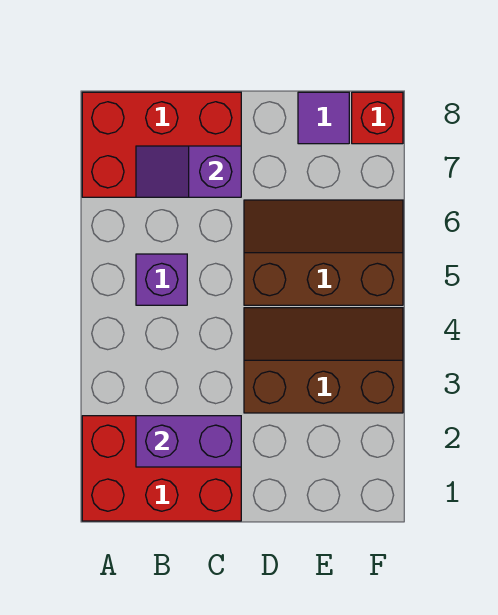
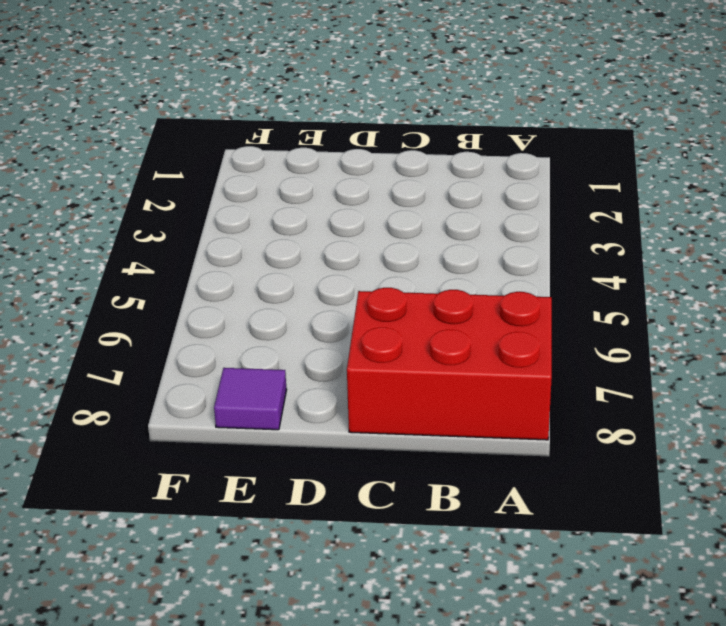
none -> red brick A1:C2 level 1
none -> purple brick B5 level 1

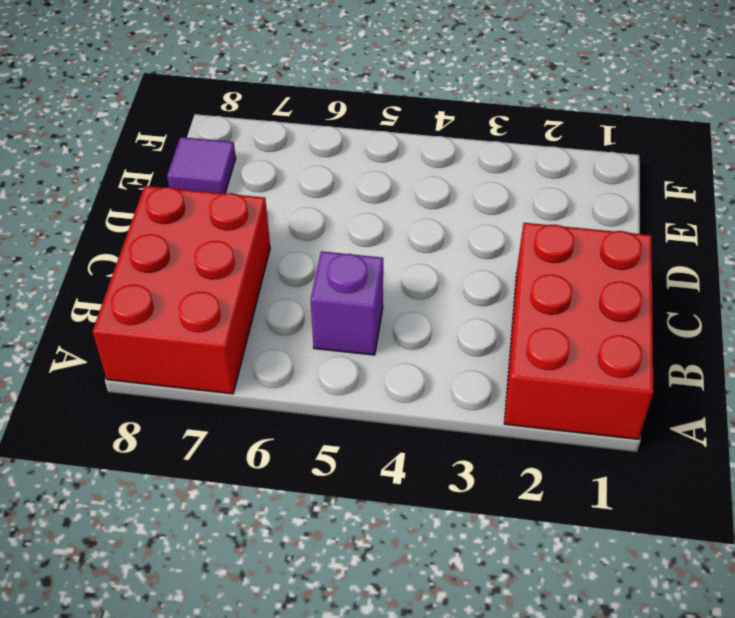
none -> brown slope D3:F4 level 1 top 3
none -> brown slope D5:F6 level 1 top 5

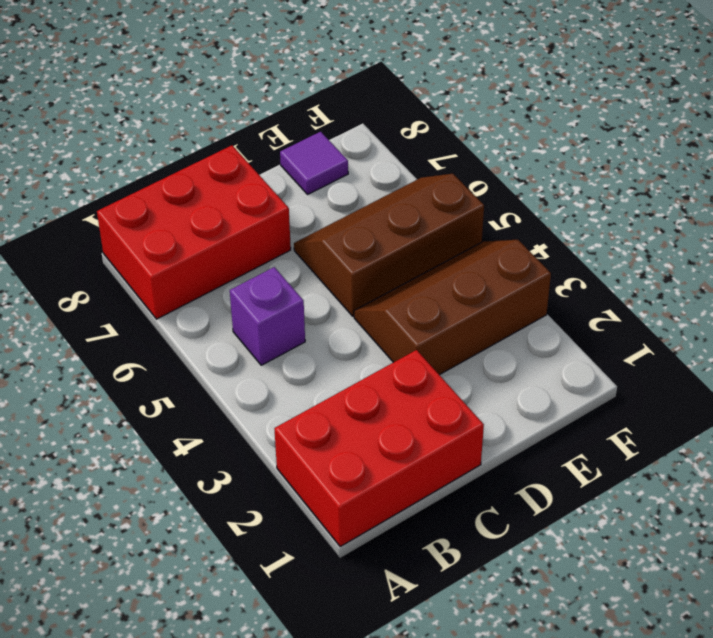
none -> red brick F8 level 1
none -> purple brick B2:C2 level 2

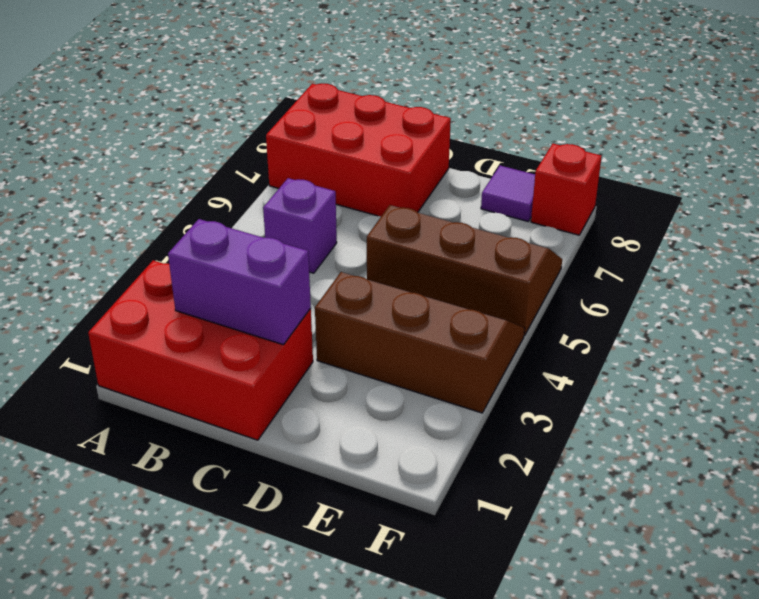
none -> purple slope B7:C7 level 2 top C

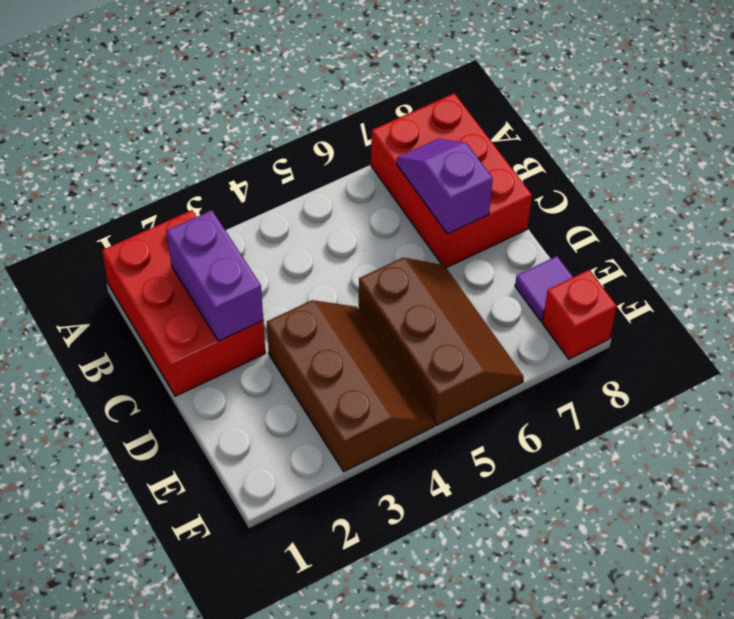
none -> purple brick B5 level 1

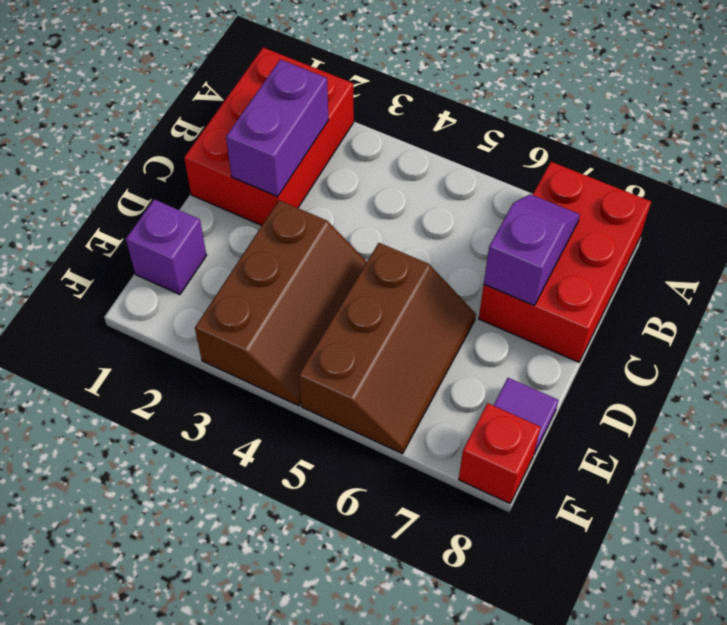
purple brick E1 level 1 -> purple brick B5 level 1

